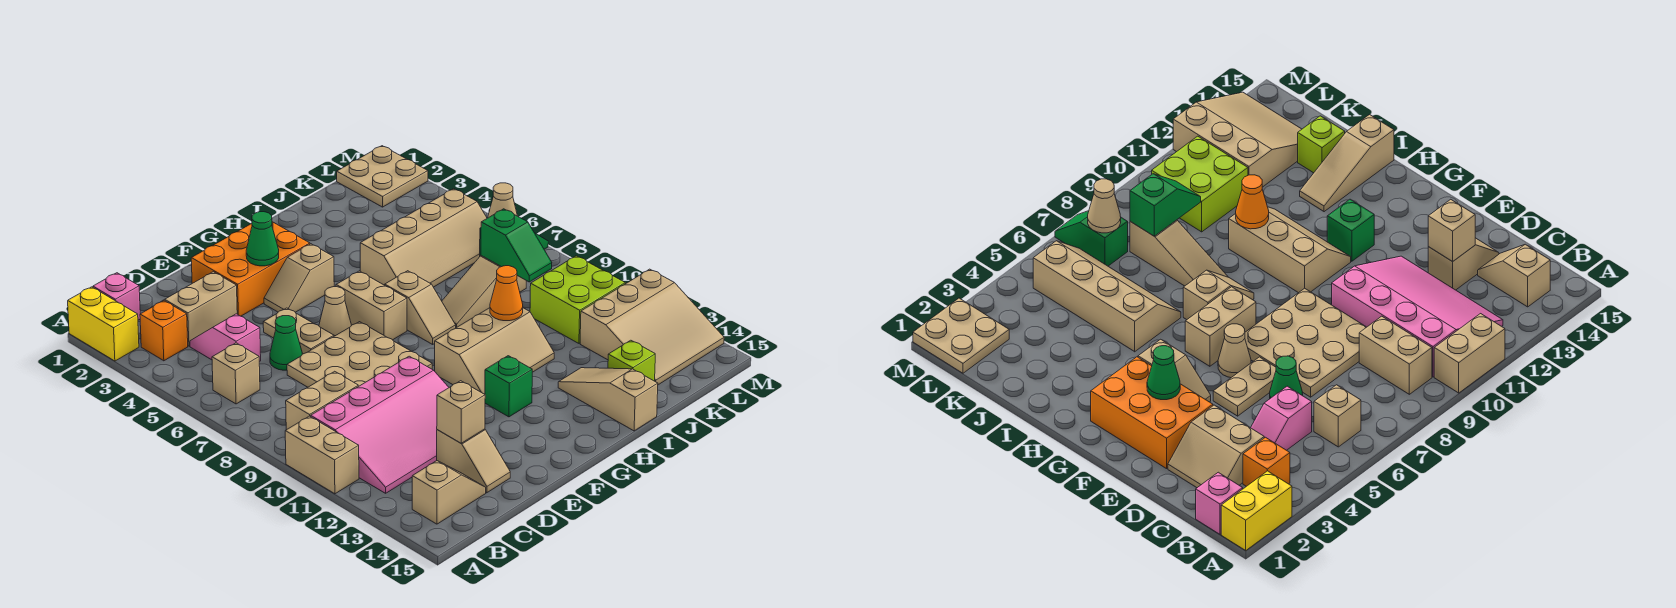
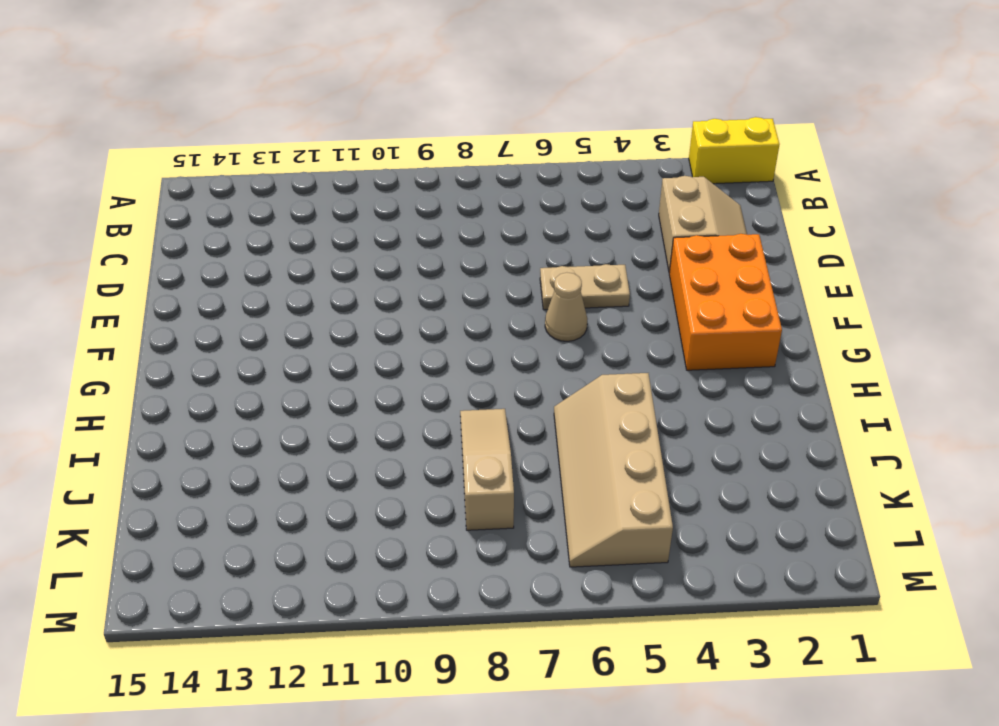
none -> tan brick A10:A11 level 1
none -> pink brick B1 level 1
none -> orange brick B3 level 1
none -> tan brick B6 level 1

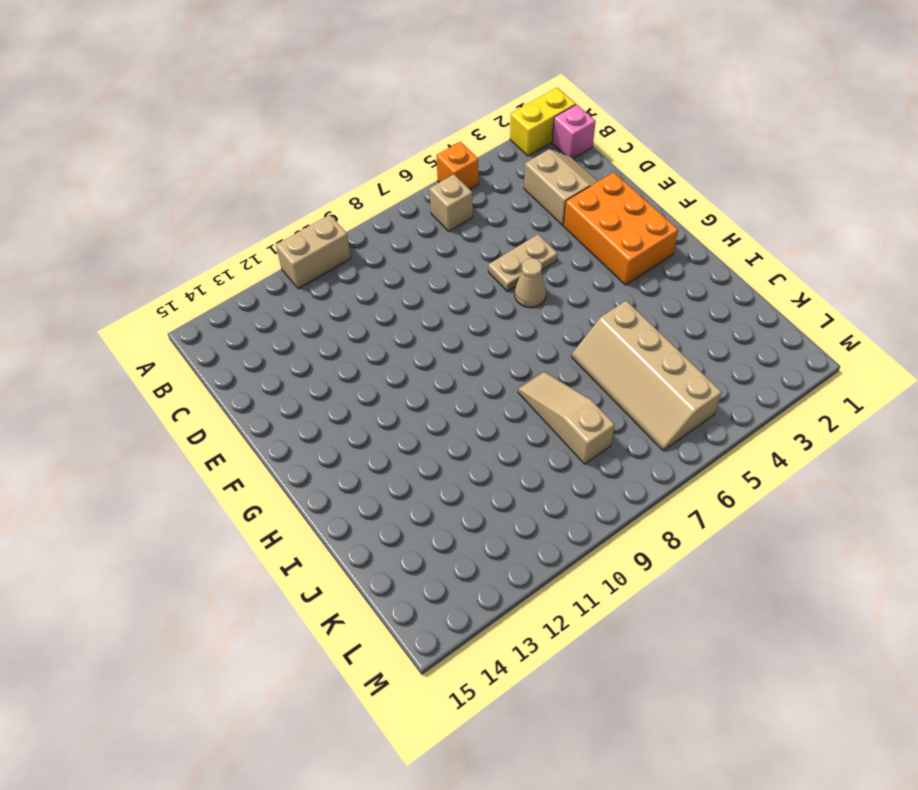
orange brick A5 level 1 -> orange brick B3 level 1
none -> tan brick B9:C9 level 1
none -> pink slope B10:E12 level 1 top 10
none -> tan slope B14:C14 level 1 top B
none -> pink slope C4:C5 level 1 top 5

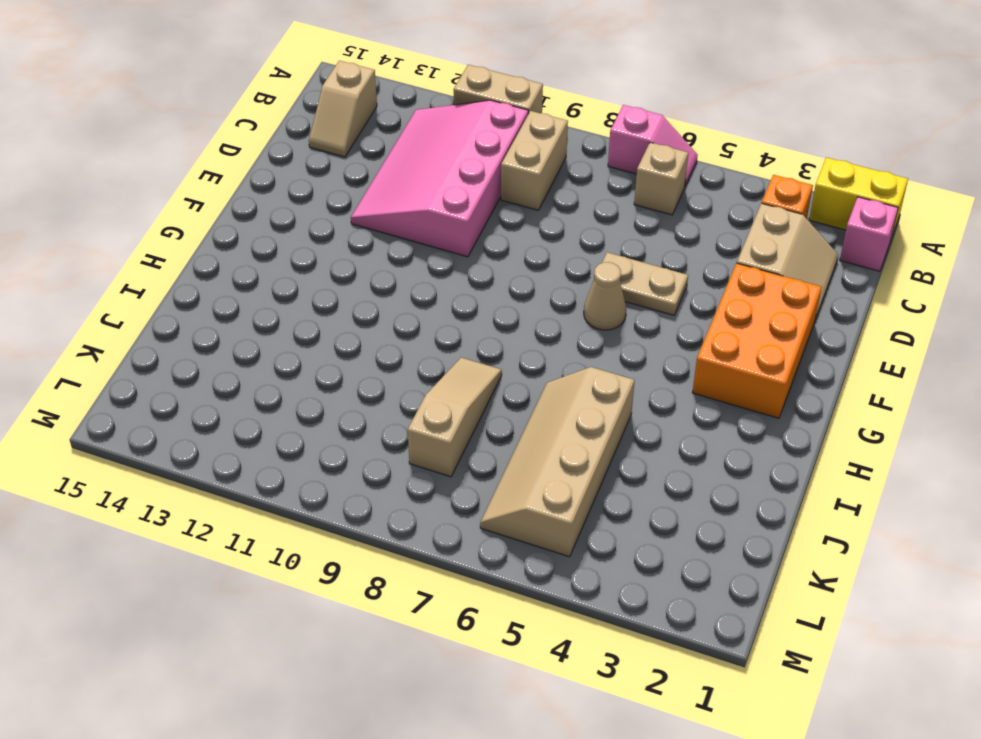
pink slope A6:A7 level 1 top 7 -> pink slope C4:C5 level 1 top 5
none -> green cone D6 level 1
none -> tan plate D7:F9 level 1
none -> tan slope D13:D14 level 1 top 13
none -> tan slope F4:G4 level 1 top G

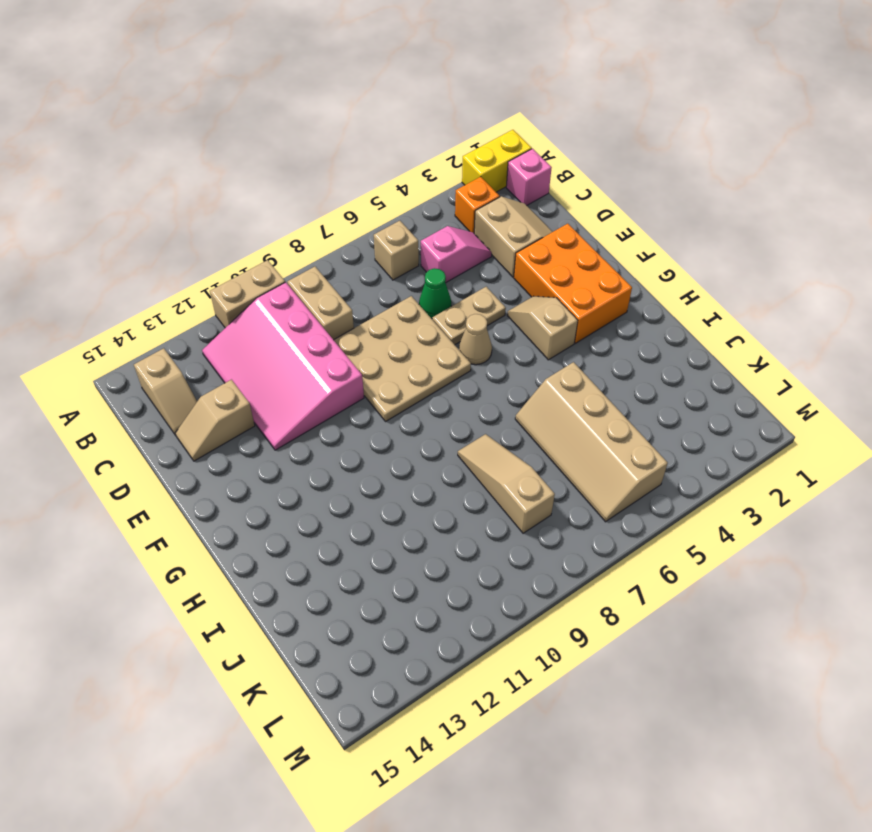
none -> tan brick G6:G7 level 1
none -> tan slope G10:I11 level 1 top 10
none -> green brick G12 level 1
none -> tan slope H7:H8 level 1 top 7

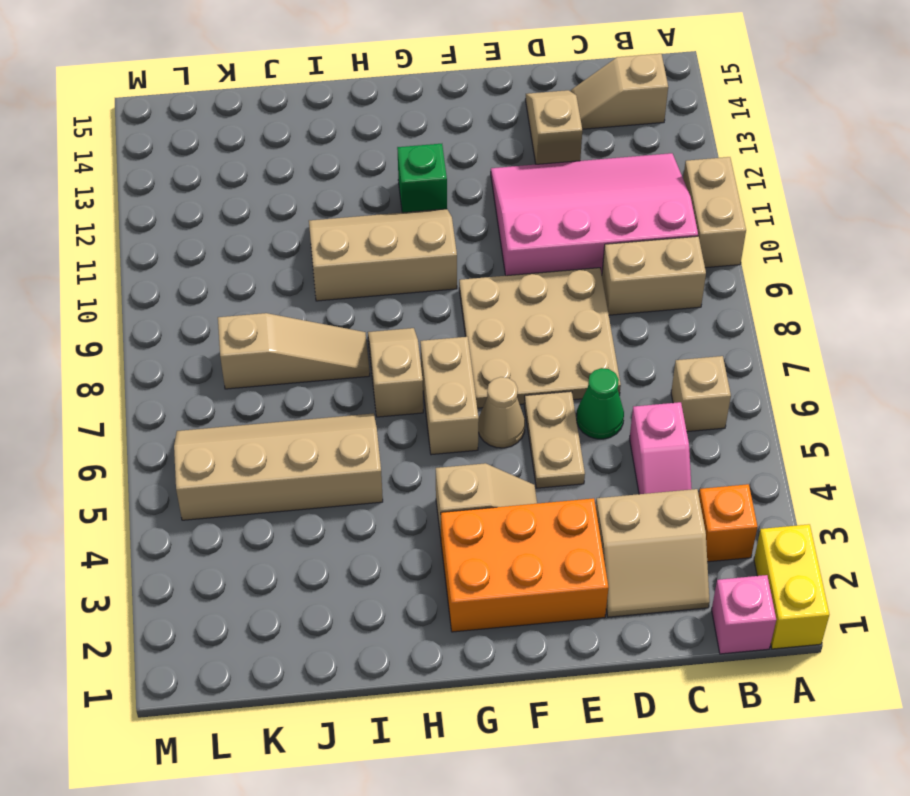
none -> tan slope I13:I15 level 1 top 15
none -> lime brick J14 level 1
none -> lime brick K10:L11 level 1
none -> tan slope K12:M14 level 1 top 12

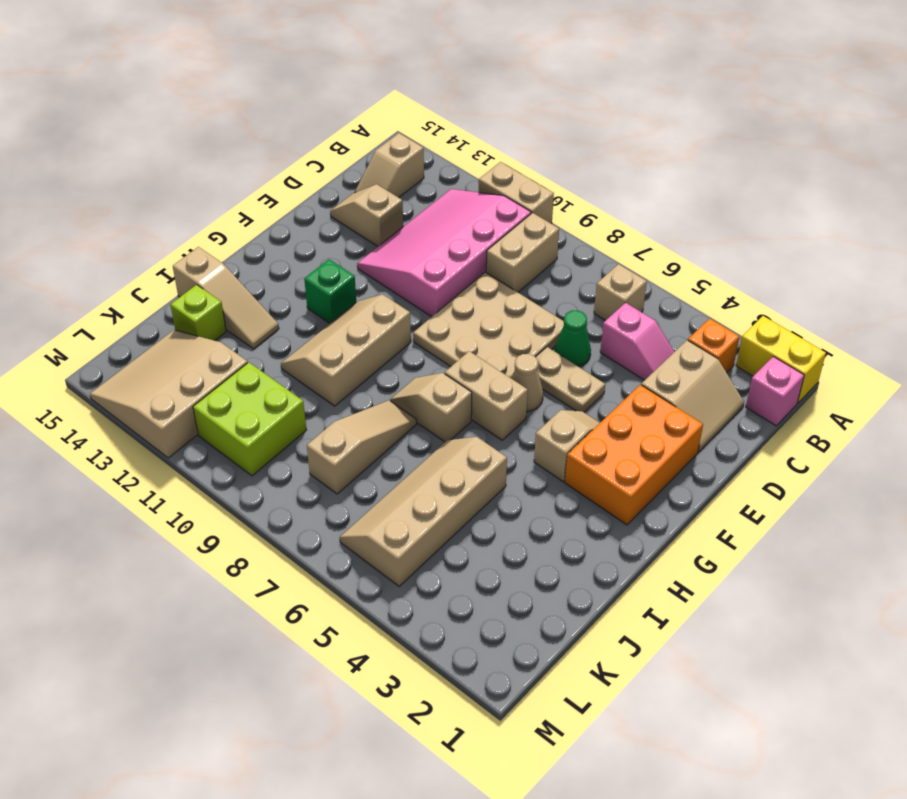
none -> tan plate L1:M2 level 1
none -> green slope L7:M7 level 1 top L
none -> tan brick D13 level 2
none -> green cone F3 level 2

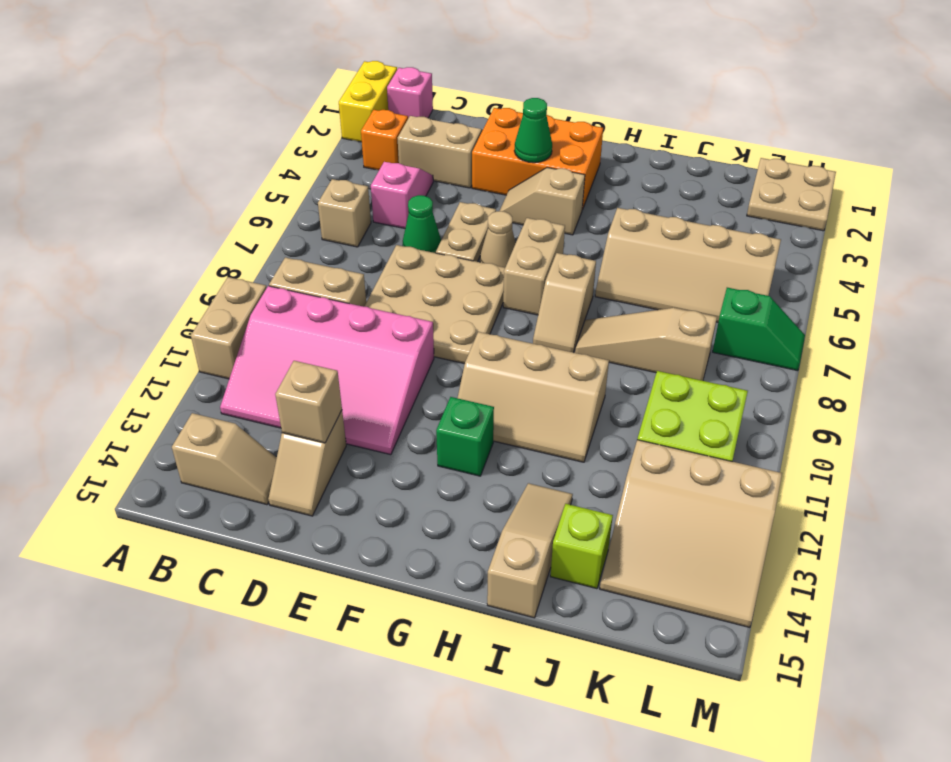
none -> orange cone I10 level 2
none -> green slope K8:K9 level 2 top 8
none -> tan cone L7 level 2

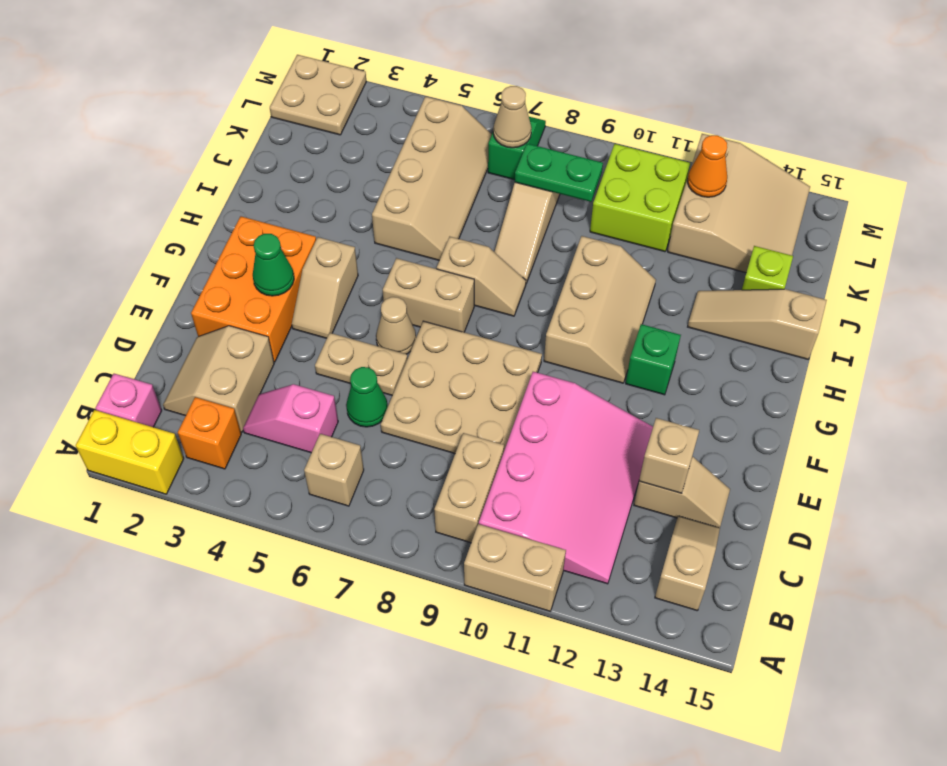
green plate K8:K9 level 2 -> green slope K8:K9 level 2 top 8
orange cone L12 level 2 -> orange cone I10 level 2

